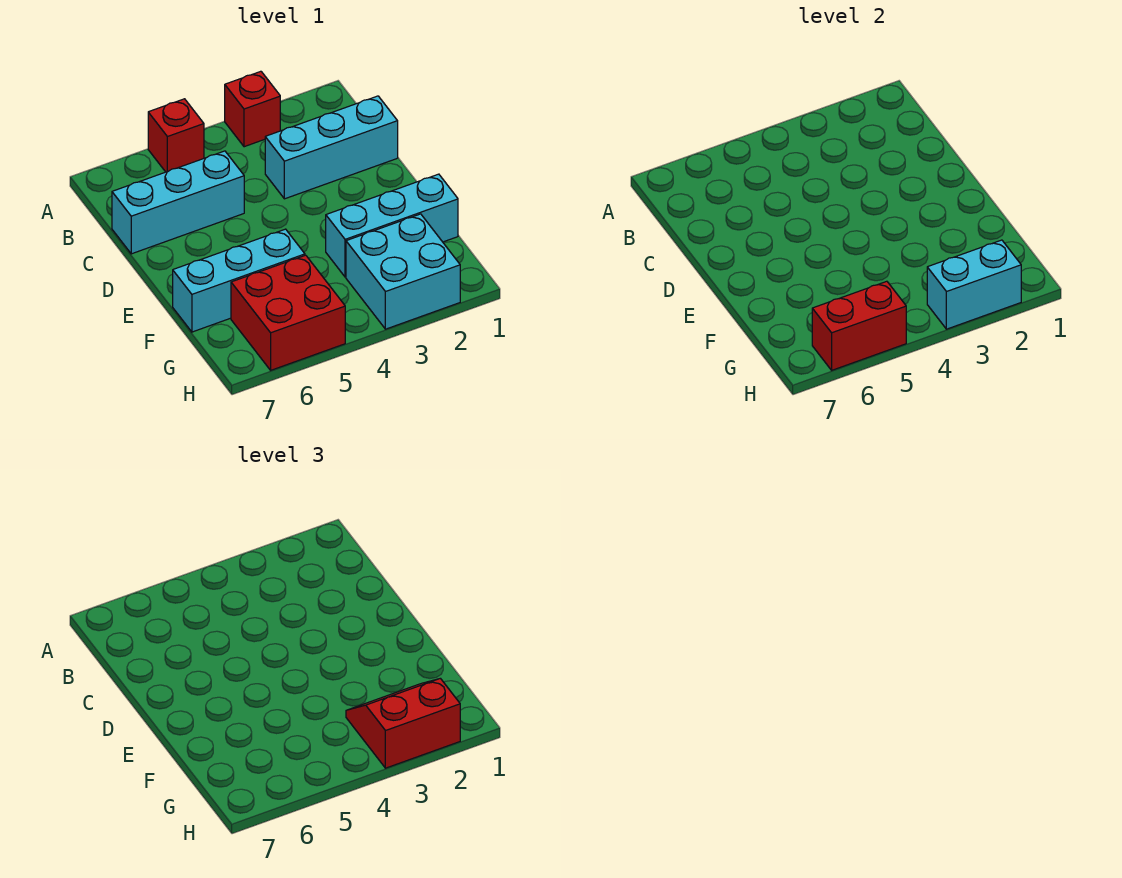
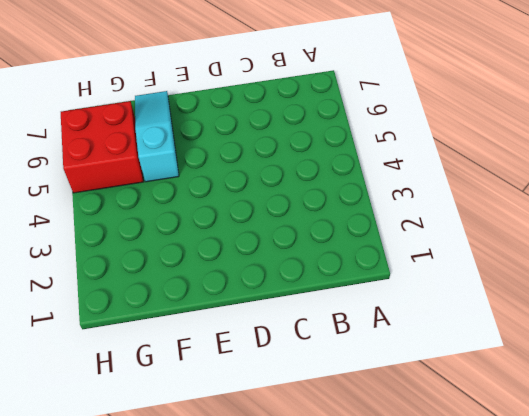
cyan slope F5:F7 level 1 top 5 -> cyan brick F5:F7 level 1
none -> red brick A3 level 1
none -> red brick A5 level 1

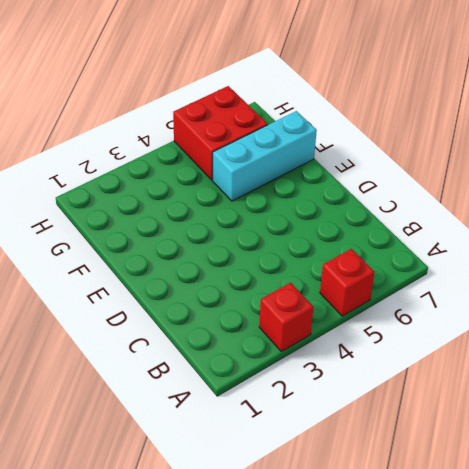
none -> cyan brick C1:C3 level 1
none -> cyan brick C5:C7 level 1

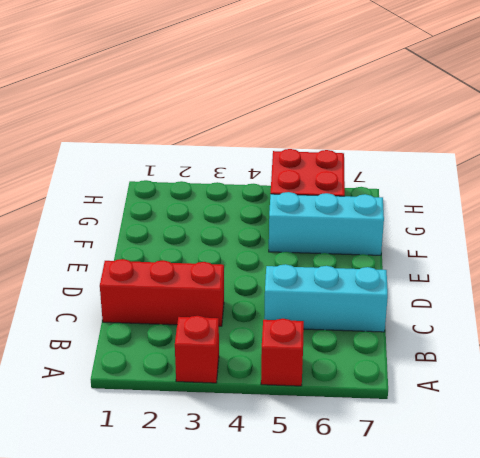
red brick C1:C3 level 1 -> cyan brick C1:C3 level 1
none -> cyan brick F1:F3 level 1
none -> cyan brick G2:H3 level 1

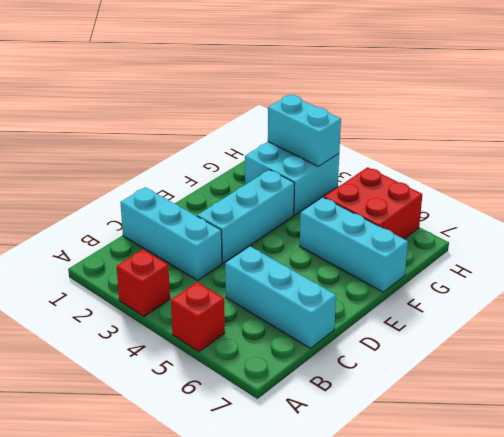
cyan brick D3:F3 level 1 -> cyan brick F1:F3 level 1
none -> red brick H5:H6 level 2
none -> red slope G2:H3 level 3 top H

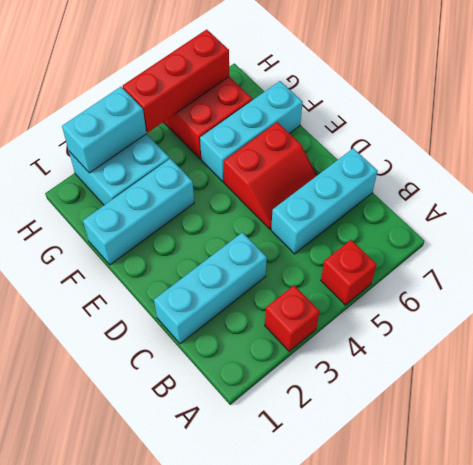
red slope D5:E6 level 1 top E -> red slope G2:H3 level 3 top H
red brick H4:H6 level 2 -> red brick H5:H6 level 2

